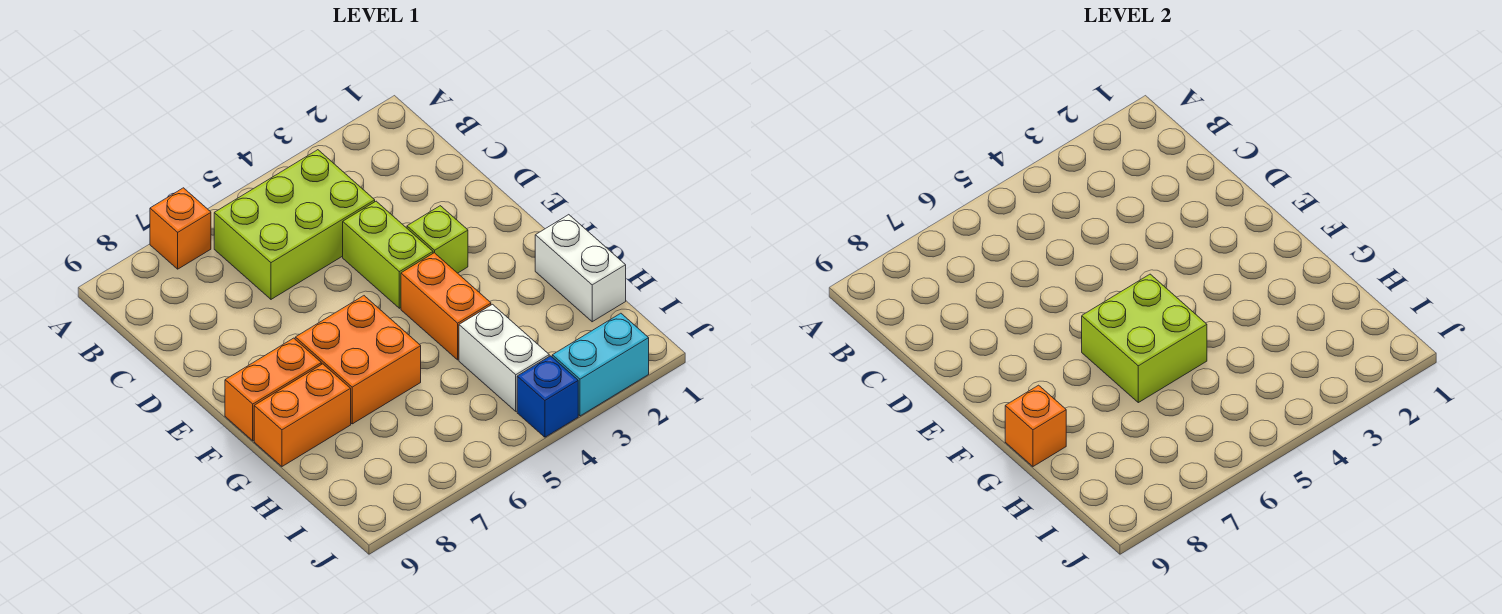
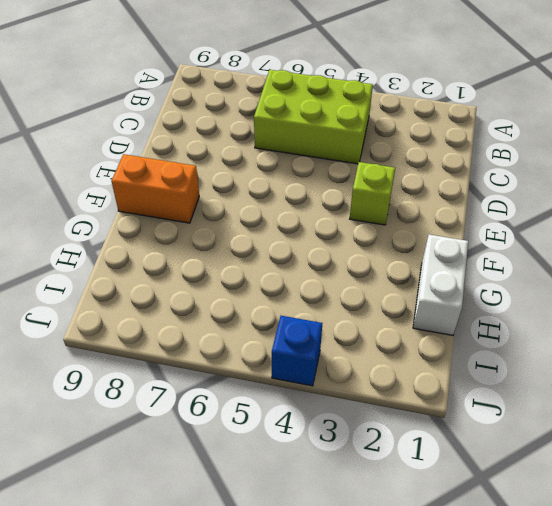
none -> orange brick A7 level 1
none -> lime brick D4:E4 level 1
none -> orange brick F4:G4 level 1

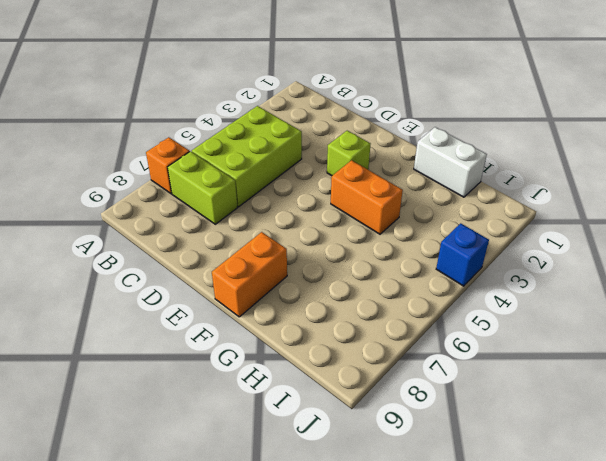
lime brick B7:C7 level 1 -> lime brick D4:E4 level 1
none -> orange brick F6:G7 level 1
none -> orange brick G8:G9 level 1
none -> white brick H4:I4 level 1

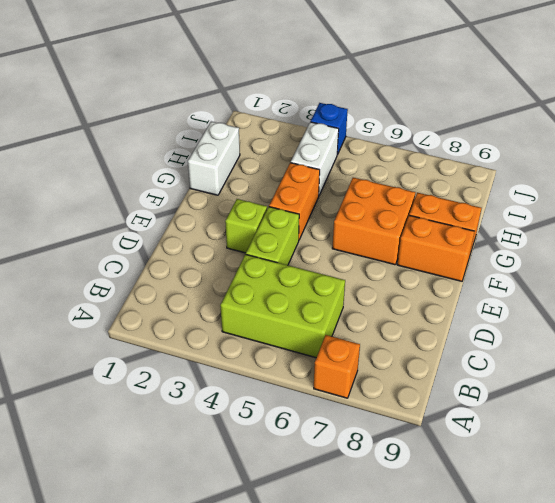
none -> cyan brick J2:J3 level 1
none -> lime brick F5:G6 level 2
none -> orange brick G9 level 2

